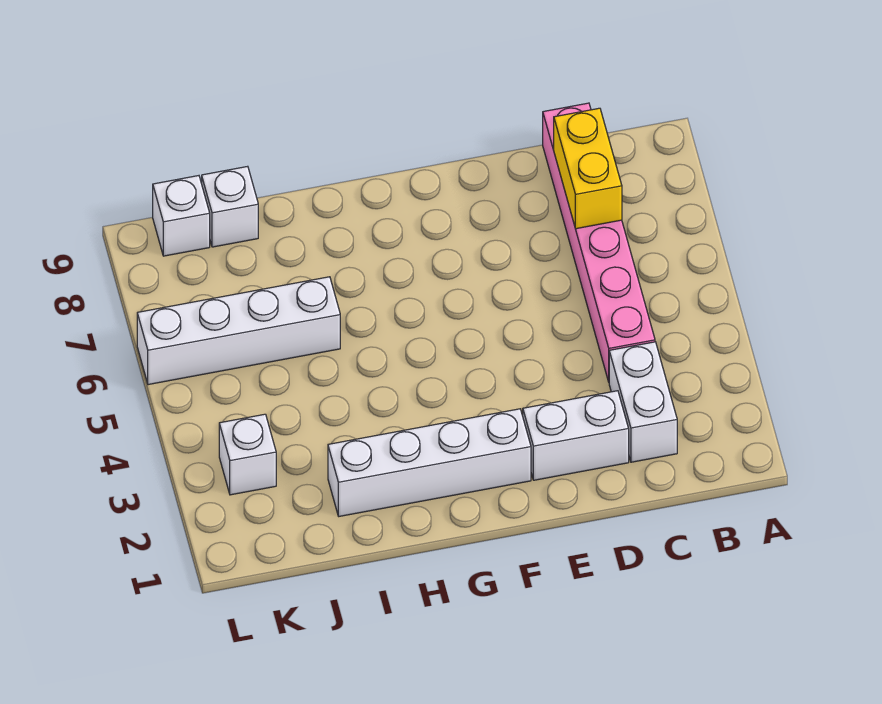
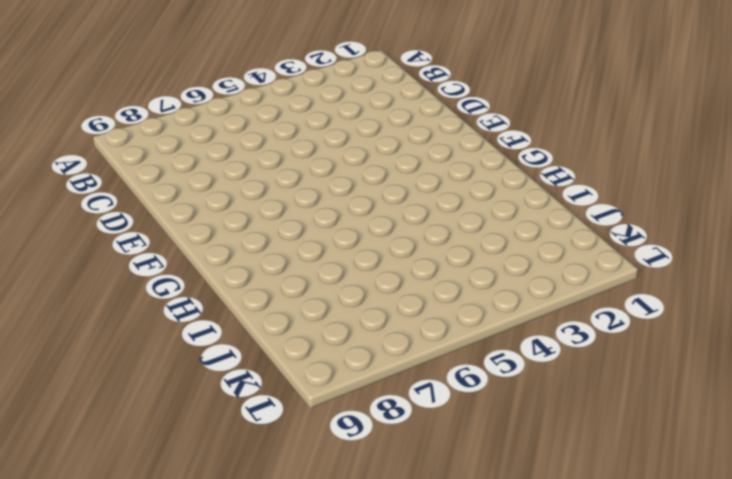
none -> white brick C2:C3 level 1
none -> pink brick C4:C9 level 1

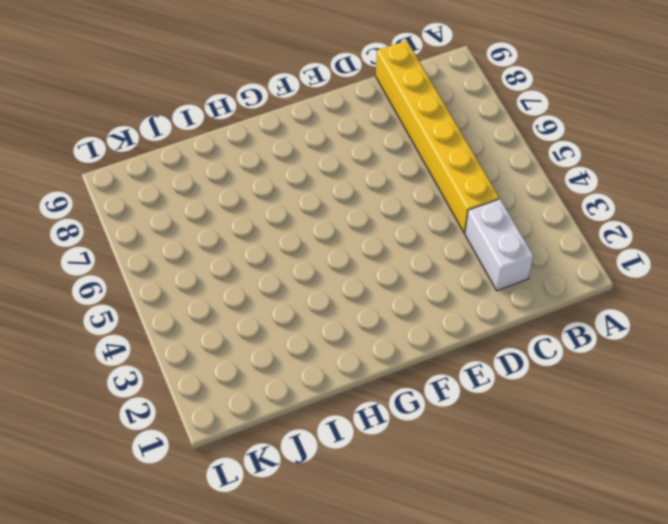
yellow brick C4:C9 level 1 -> pink brick C4:C9 level 1
none -> white brick D2:E2 level 1
none -> white brick F2:I2 level 1

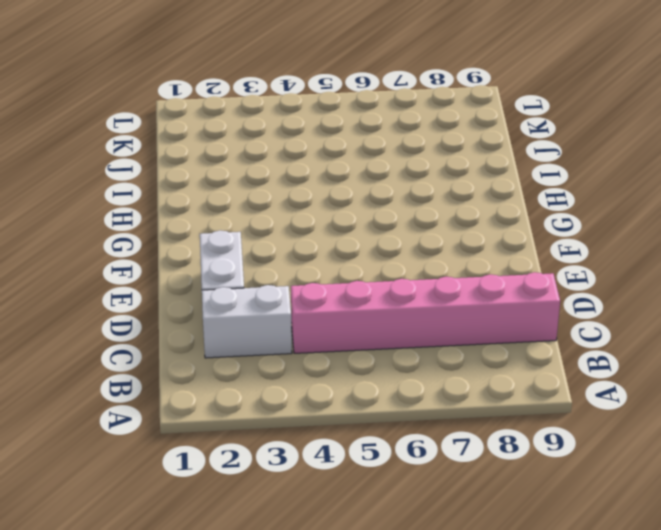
none -> white brick F2:I2 level 1
none -> white brick I6:L6 level 1

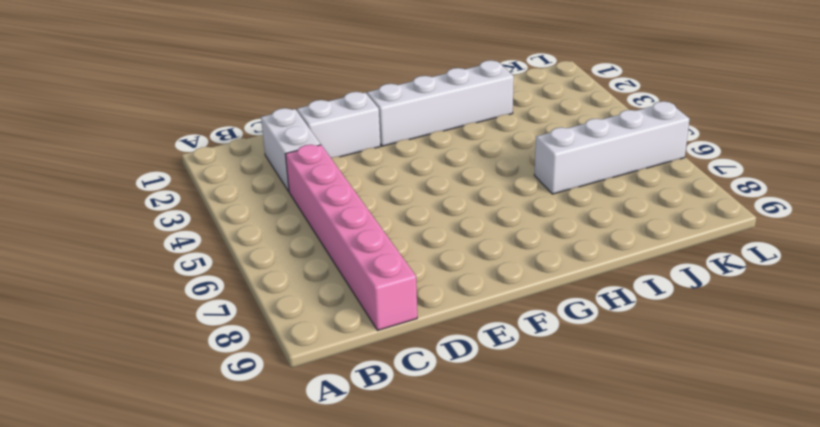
none -> white brick J9 level 1
none -> white brick K3 level 1

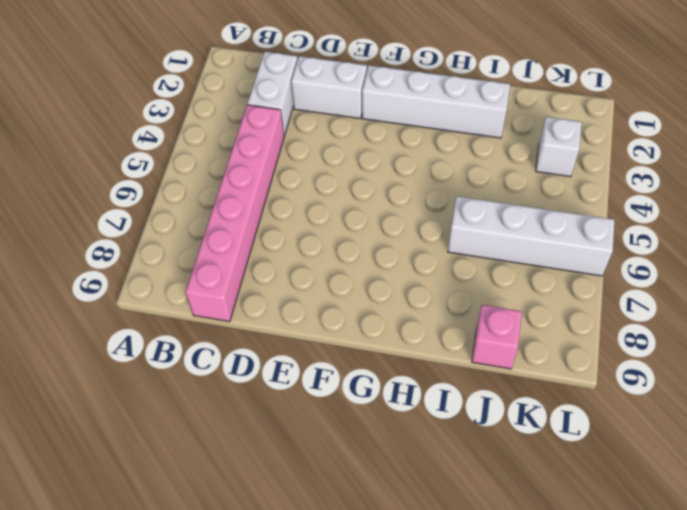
pink brick J9 level 1 -> white brick J9 level 1
none -> white brick K9 level 1
none -> yellow brick C7:C8 level 2

